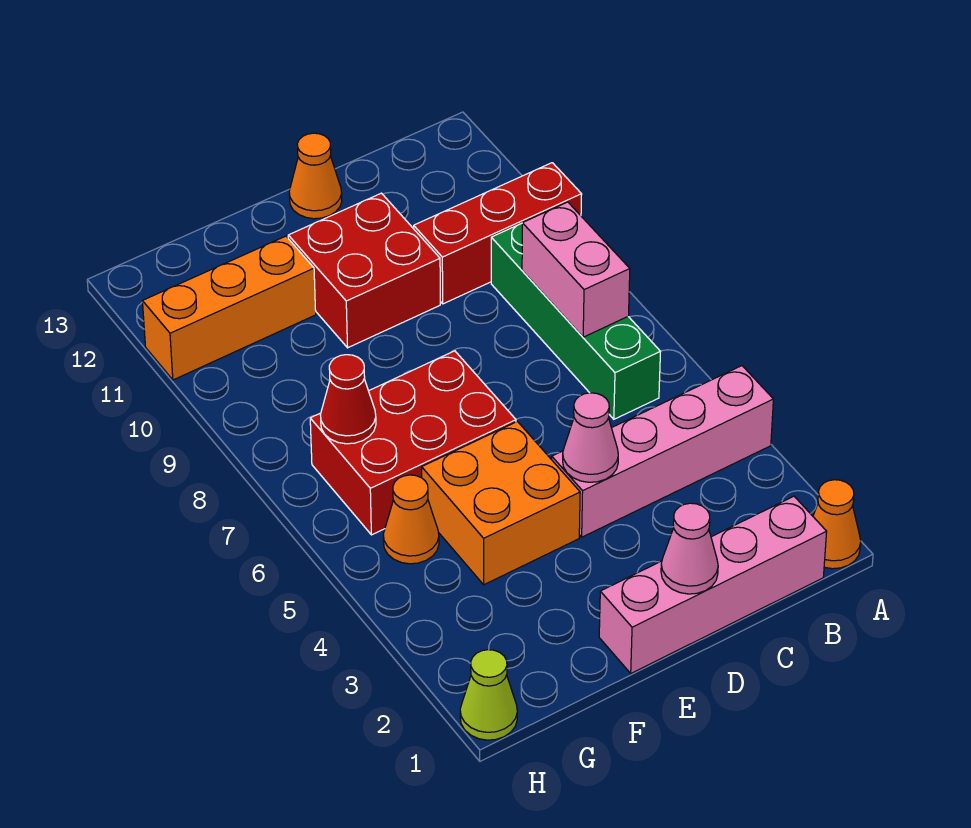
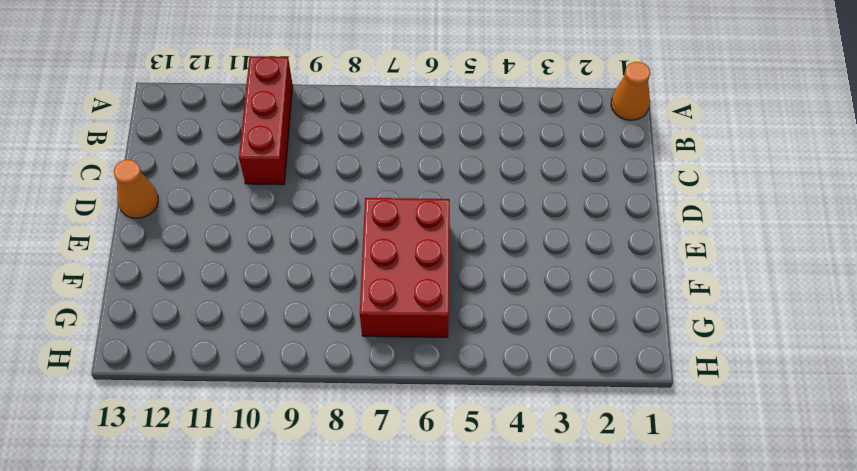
none -> pink brick A4:D4 level 1
none -> pink brick B1:E1 level 1
none -> green brick B6:B9 level 1

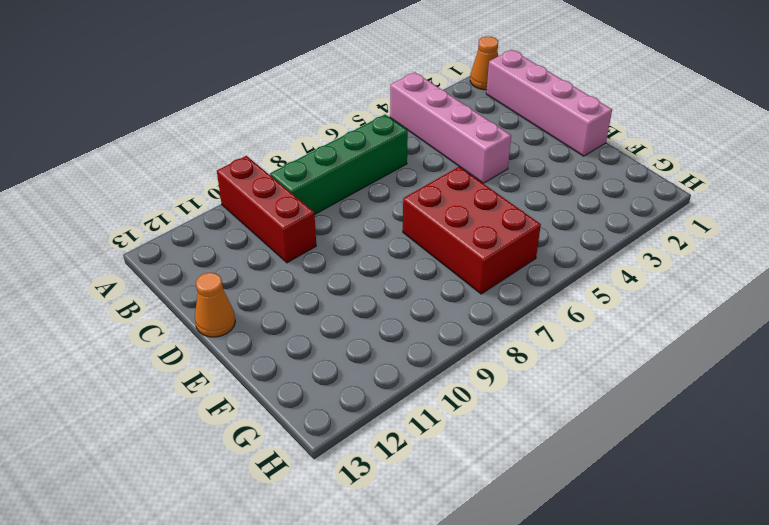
none -> red brick D10:E11 level 1
none -> orange brick E4:F5 level 1
none -> orange brick F11:H11 level 1

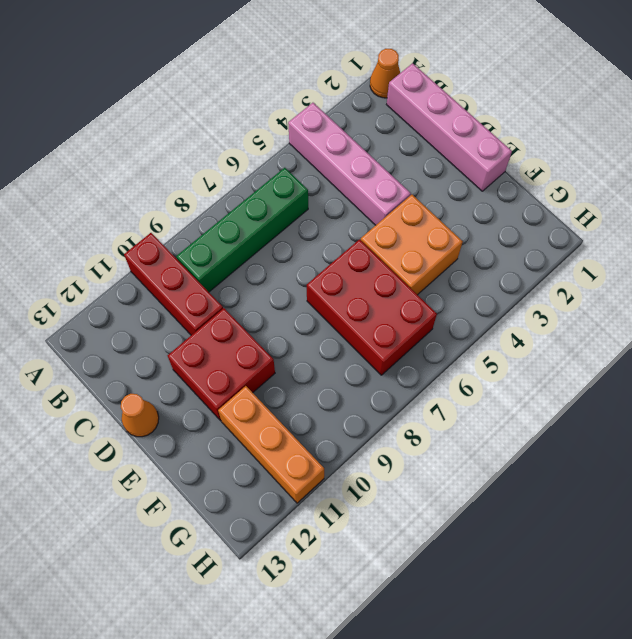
none -> orange cone G5 level 1
none -> lime cone H1 level 1
none -> pink brick B7:B8 level 2

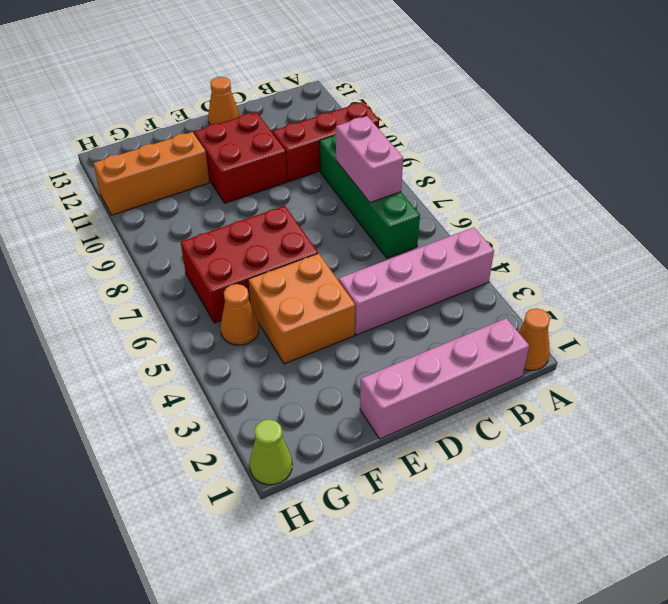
none -> pink cone D1 level 2
none -> pink cone D4 level 2
none -> red cone G7 level 2

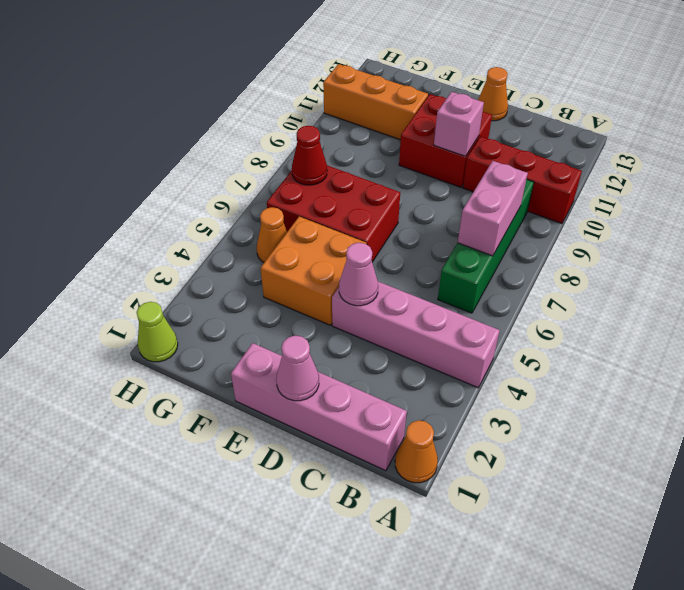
pink brick D10 level 2 -> none

